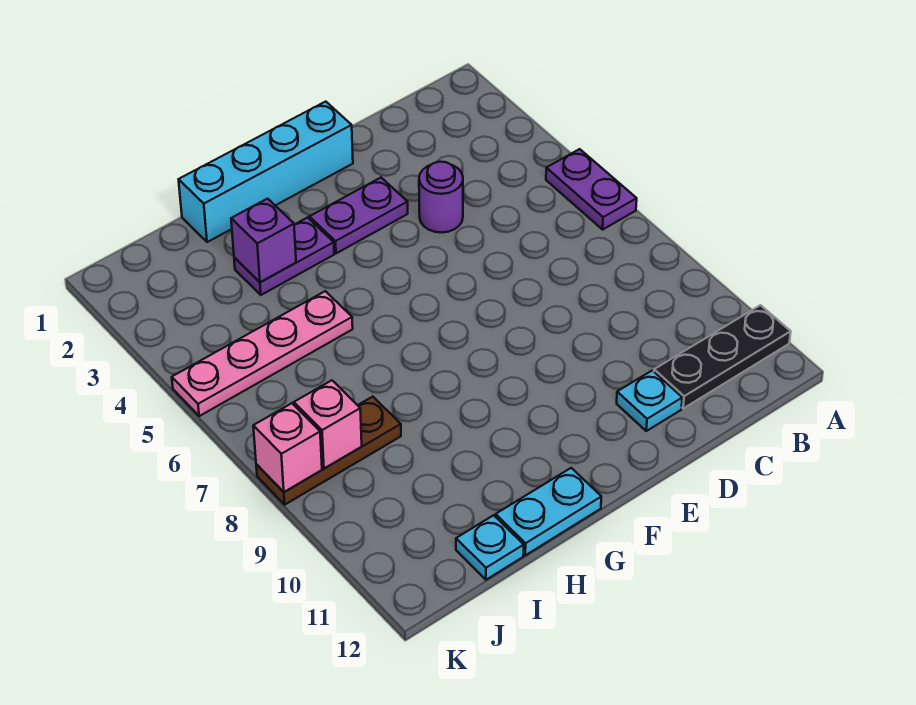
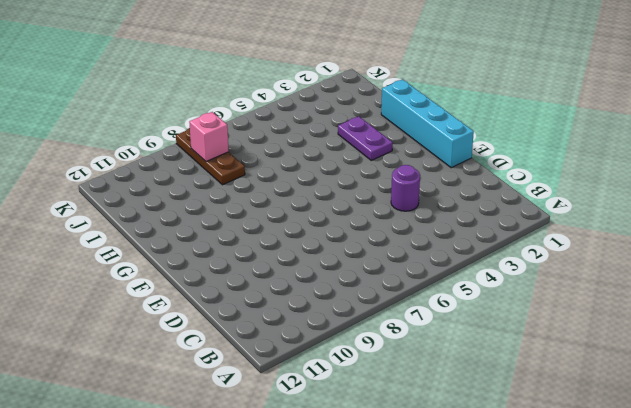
none -> purple plate A5:A6 level 1
none -> black plate A11:C11 level 1
none -> cyan plate D11 level 1

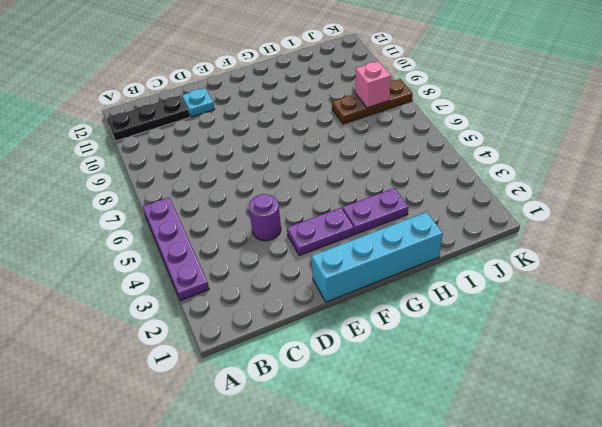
purple plate A3:A6 level 1 -> purple plate A5:A6 level 1
none -> cyan plate G12:H12 level 1
none -> pink plate H5:K5 level 1
none -> cyan plate I12 level 1

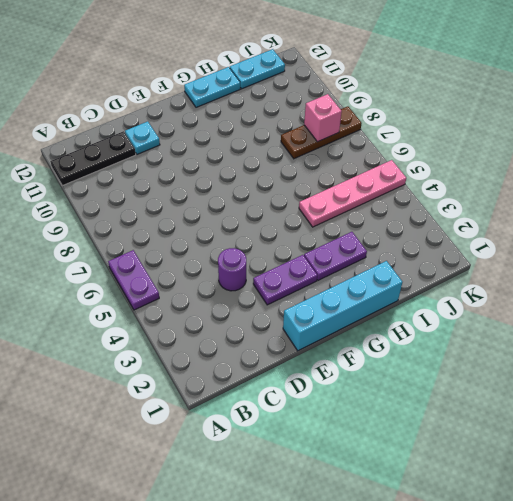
cyan plate I12:J12 level 1 -> cyan plate I12 level 1
none -> purple brick H3 level 2
none -> pink brick K8 level 2

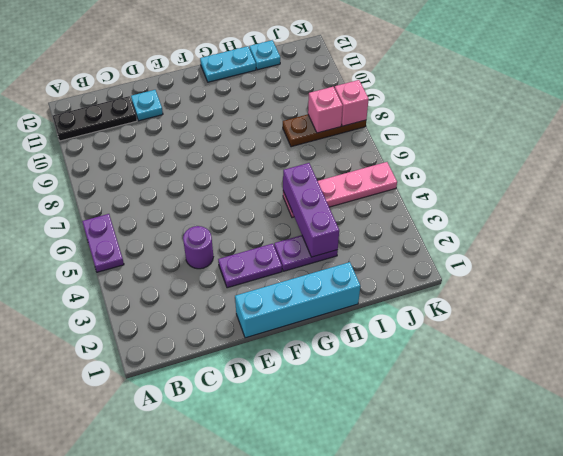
purple brick H3:H5 level 2 -> purple brick H3 level 2

